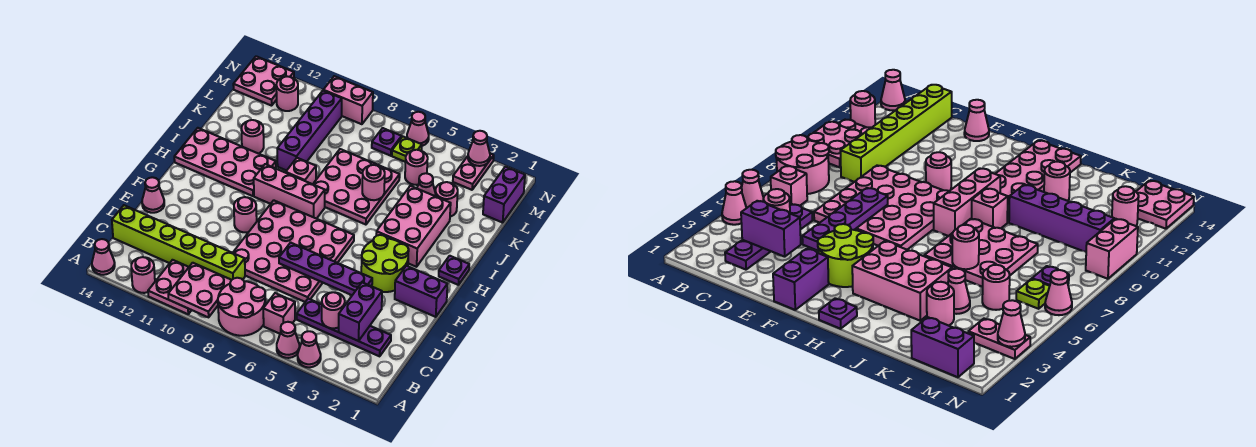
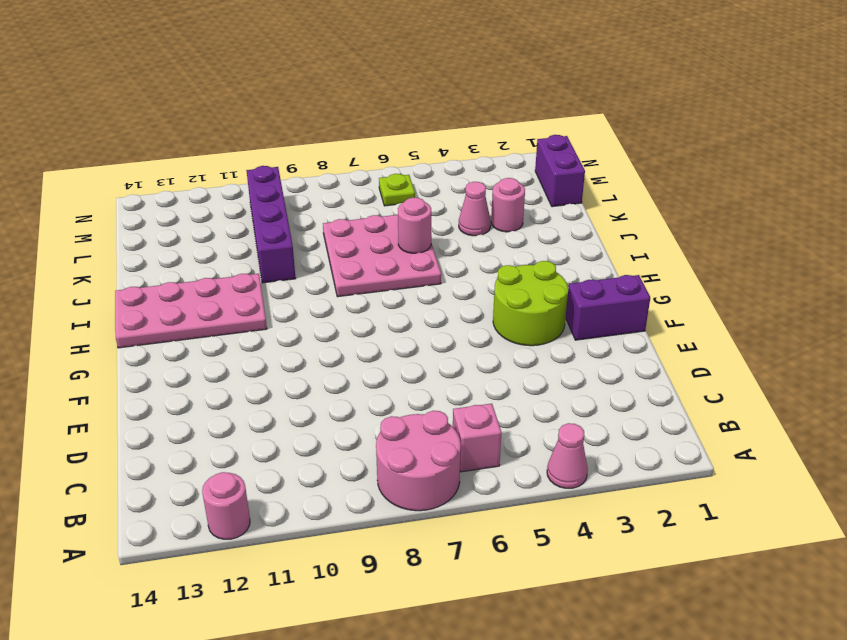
none -> pink cone A5 level 1
none -> pink plate A10:B11 level 1
none -> pink cone A14 level 1
none -> purple plate C2:C5 level 1

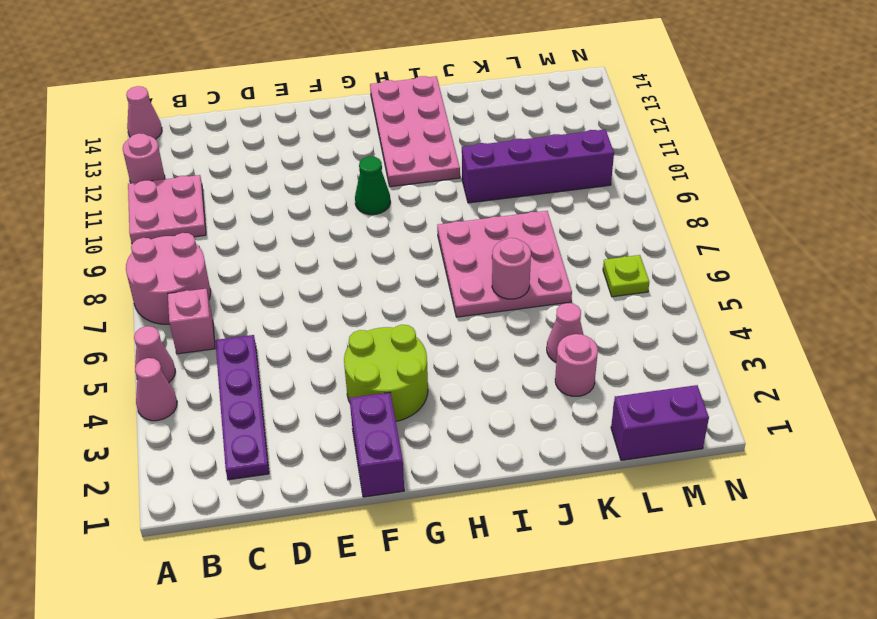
green cone G10 level 1 -> none
none -> lime brick C9:C14 level 1
none -> pink plate D6:G9 level 1
none -> pink cone E14 level 1
none -> pink round brick F10 level 1

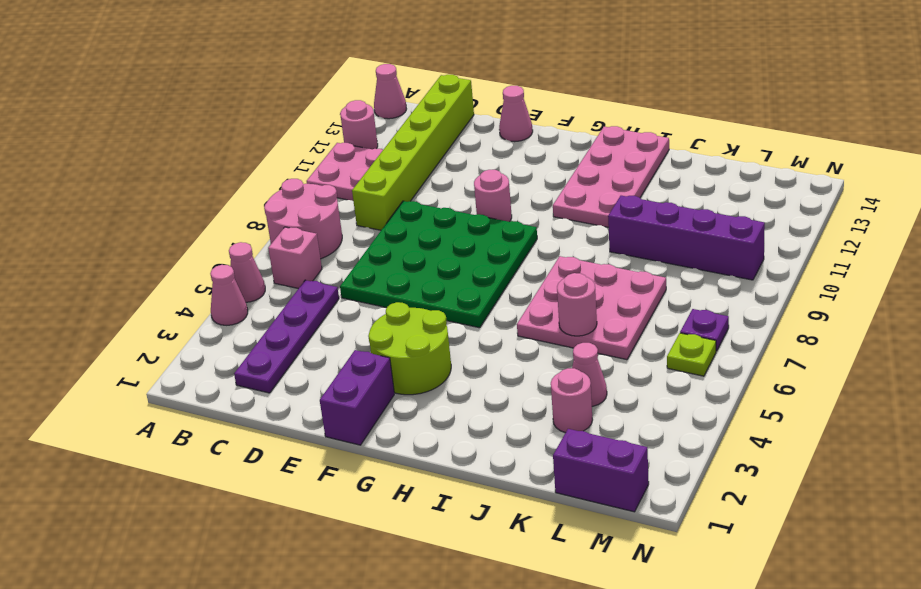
green plate D6:G9 level 1 -> pink plate D6:G9 level 1
none -> purple plate H1 level 1
none -> pink brick H3:J4 level 1
none -> pink brick H8:H10 level 1
none -> pink brick I9 level 1

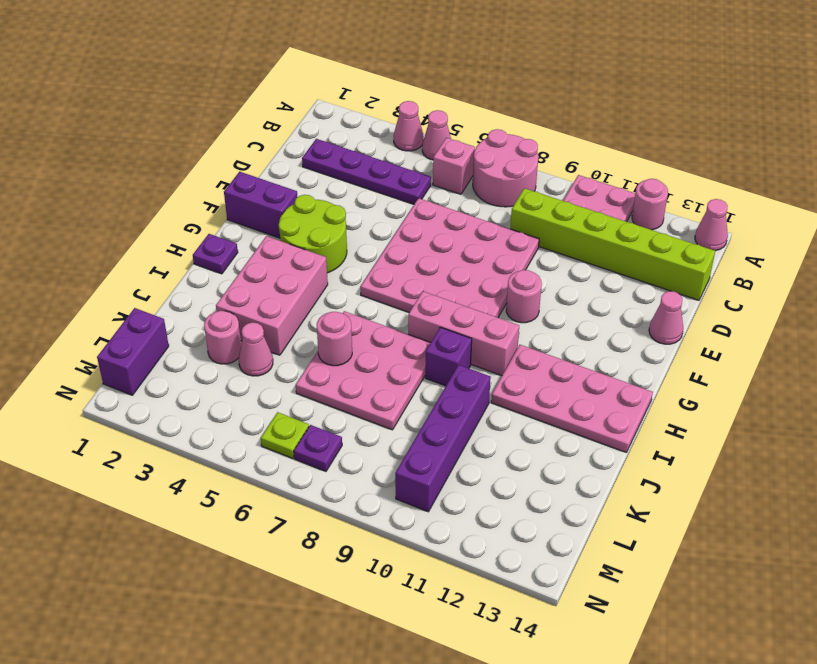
purple brick I9 level 1 -> pink brick I9 level 1
none -> pink round brick J12 level 1
none -> pink round brick L5 level 1
none -> pink plate M3:N3 level 1
none -> pink round brick M12 level 1

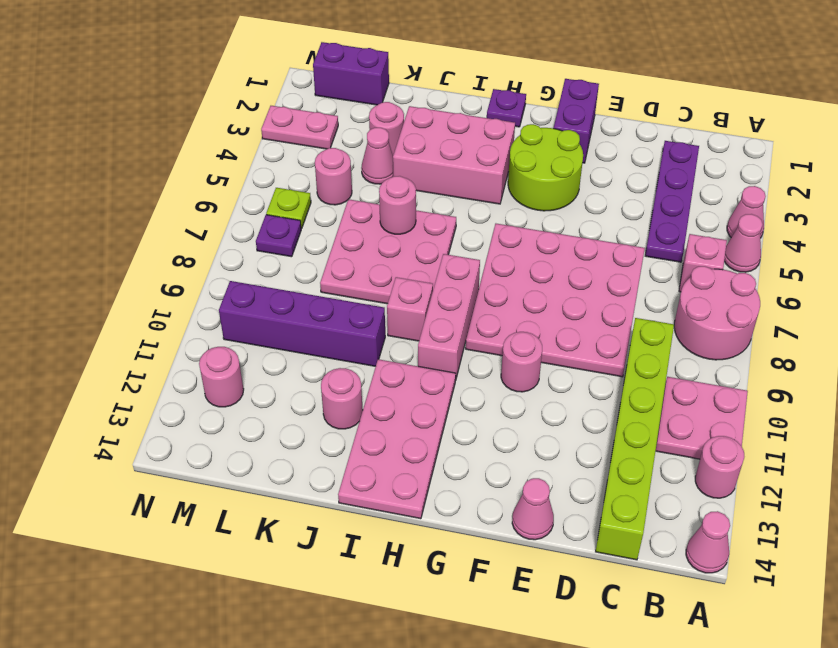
none -> pink plate M13:N14 level 1
none -> pink cone N6 level 1
none -> pink brick N9:N10 level 1
none -> pink plate A9:B10 level 2

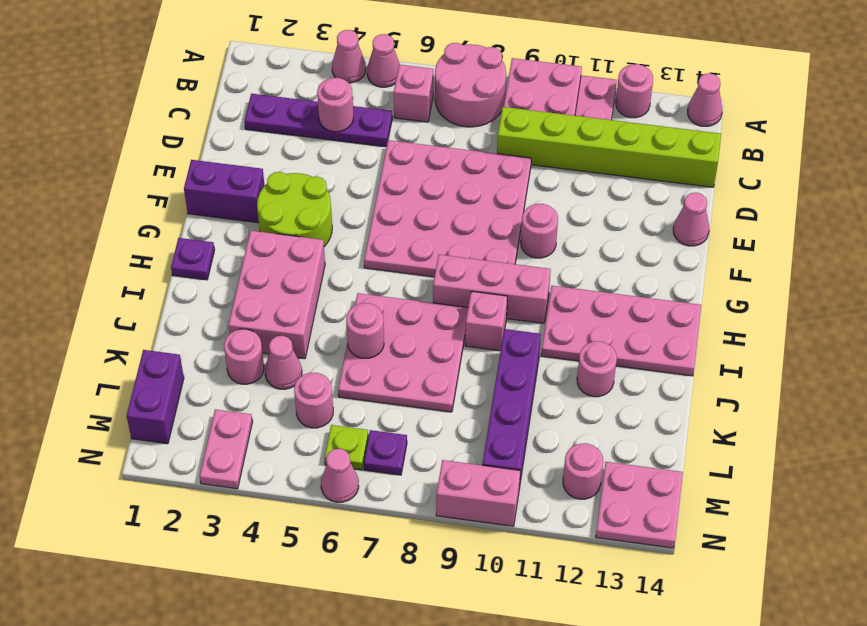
none -> purple brick C3:D3 level 2
none -> purple plate E4:E7 level 2
none -> pink cone N3 level 2

